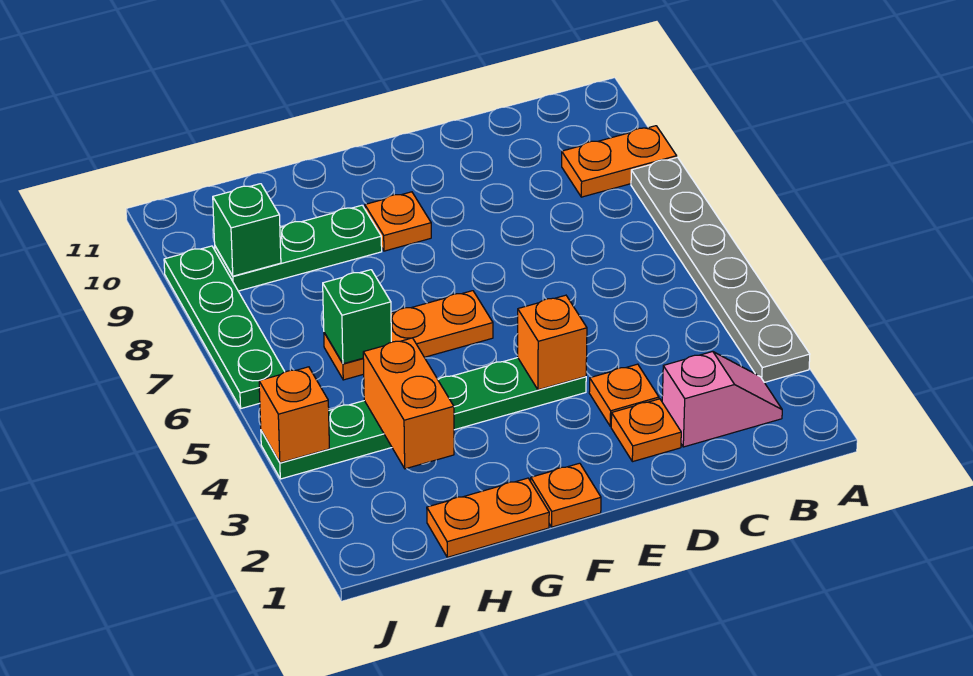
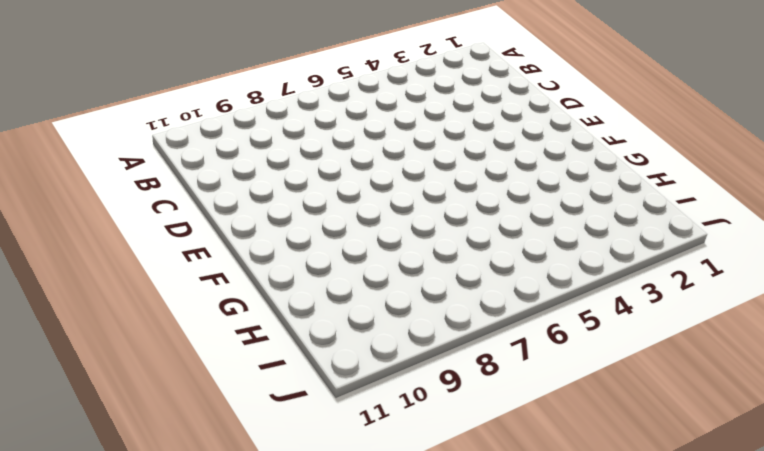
none -> grey plate A3:A8 level 1
none -> orange plate A9:B9 level 1
none -> pink slope B2:C2 level 1 top C

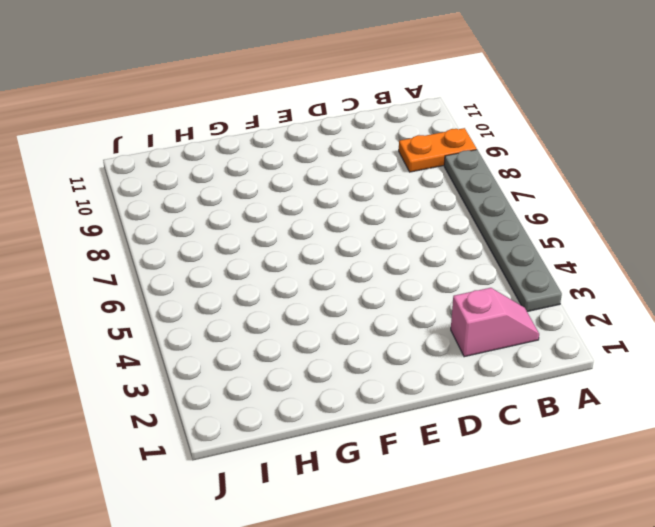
none -> orange plate D2 level 1
none -> orange plate D3 level 1
none -> green plate E4:J4 level 1

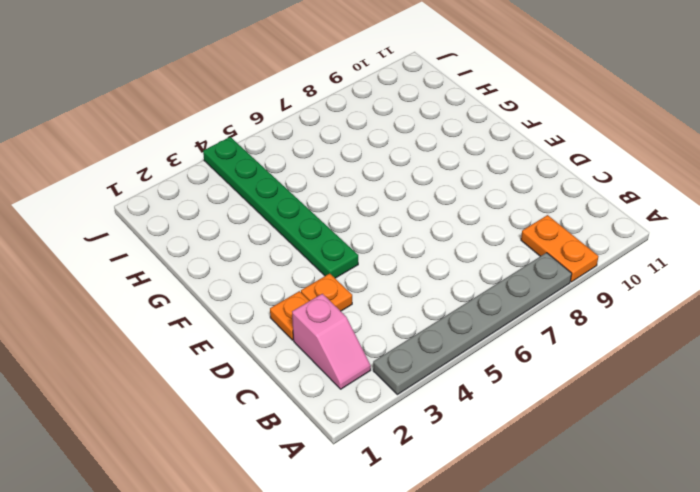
none -> orange plate F1 level 1
none -> orange plate F6:H6 level 1
none -> orange plate F9 level 1

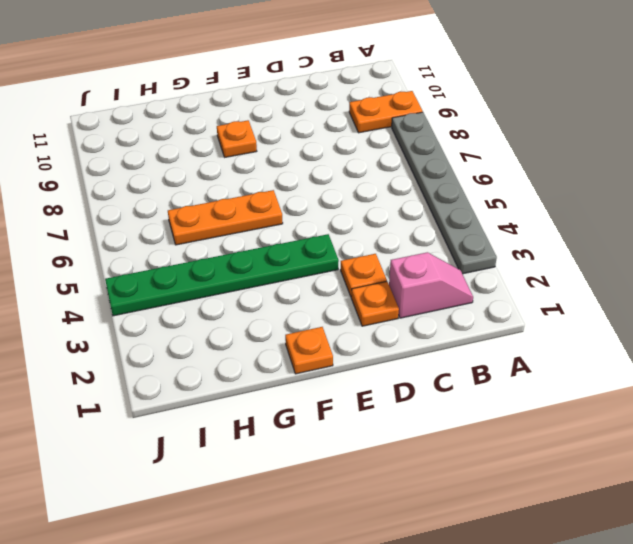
none -> orange plate G1:H1 level 1
none -> green plate G9:I9 level 1
none -> green plate J6:J9 level 1

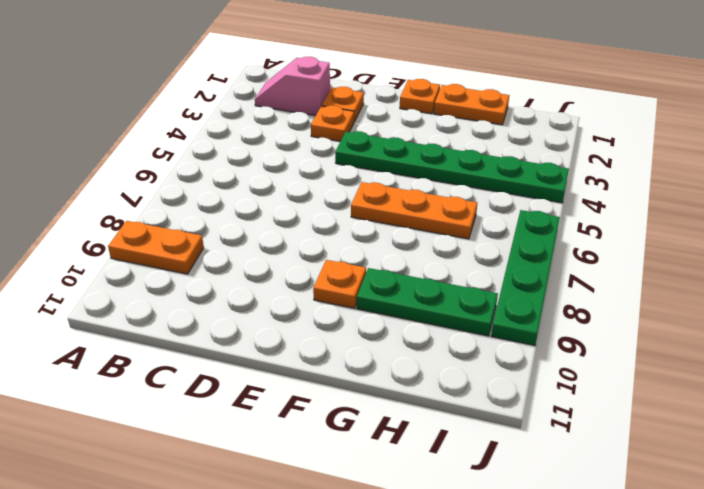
none -> grey plate A3:A8 level 1
none -> orange brick E4 level 2
none -> orange brick H3:H4 level 2

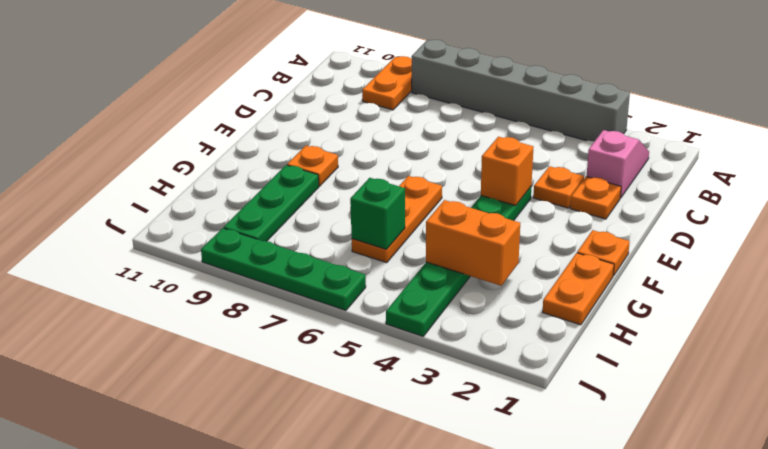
grey brick A3:A8 level 1 -> grey plate A3:A8 level 1
none -> green brick I9 level 2
none -> orange brick J4 level 2

